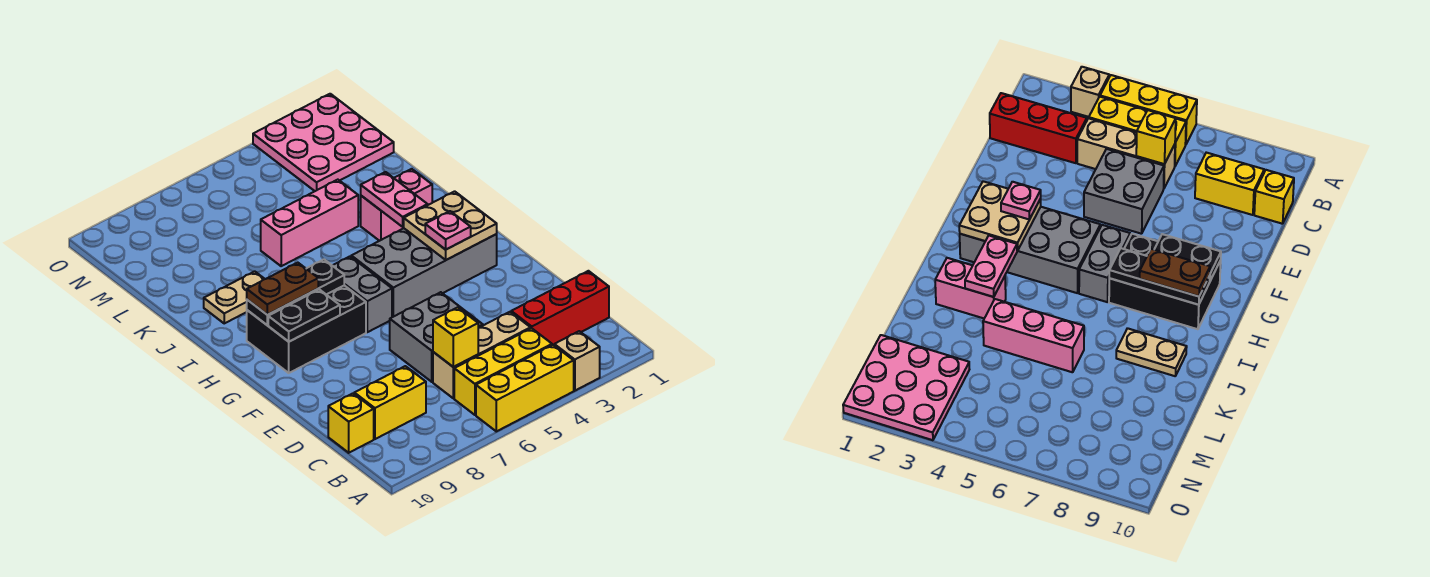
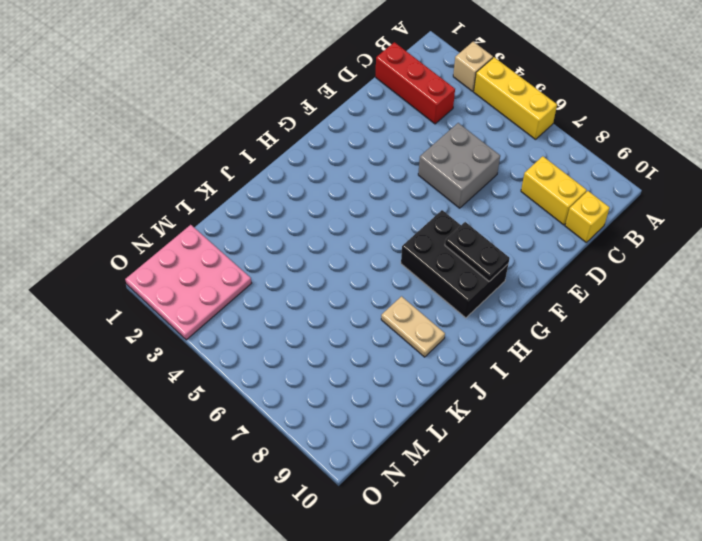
none -> yellow brick B4:B6 level 1
none -> tan brick C4:C6 level 1
none -> grey brick G2:H5 level 1

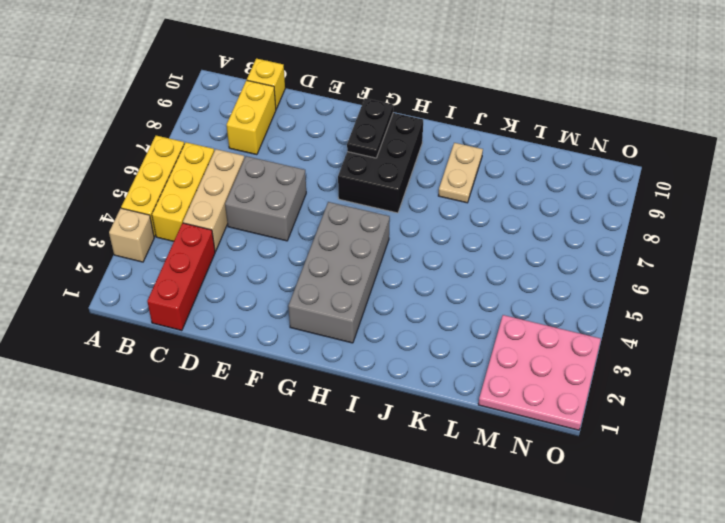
none -> grey brick G6:H6 level 1
none -> pink brick J2:J3 level 1
none -> pink brick K4:K6 level 1

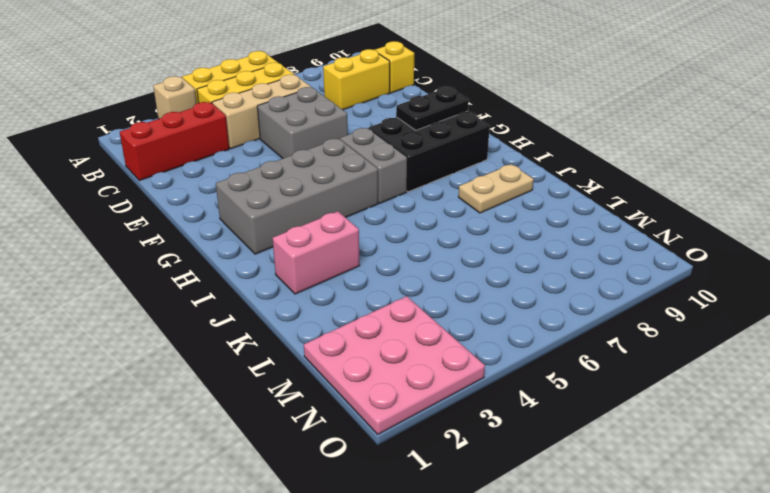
none -> pink brick K4:K6 level 1
none -> yellow brick C6 level 2
none -> tan plate G2:H3 level 2

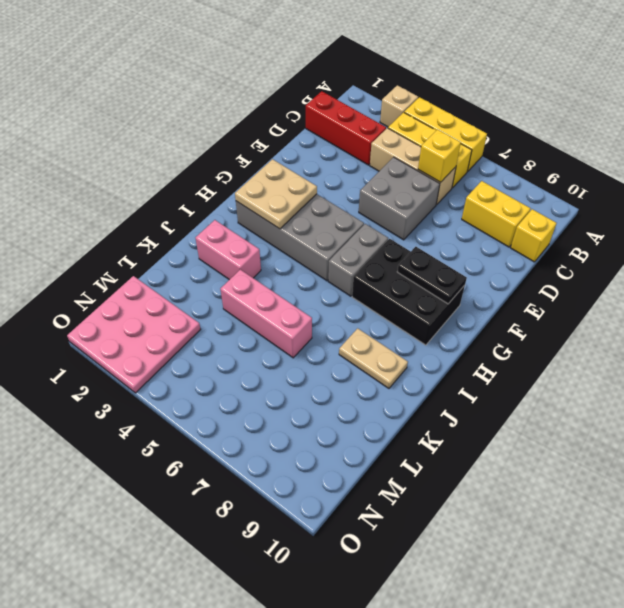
none -> black plate H7:H9 level 2
none -> pink plate I3:J3 level 2
none -> pink plate G3 level 3

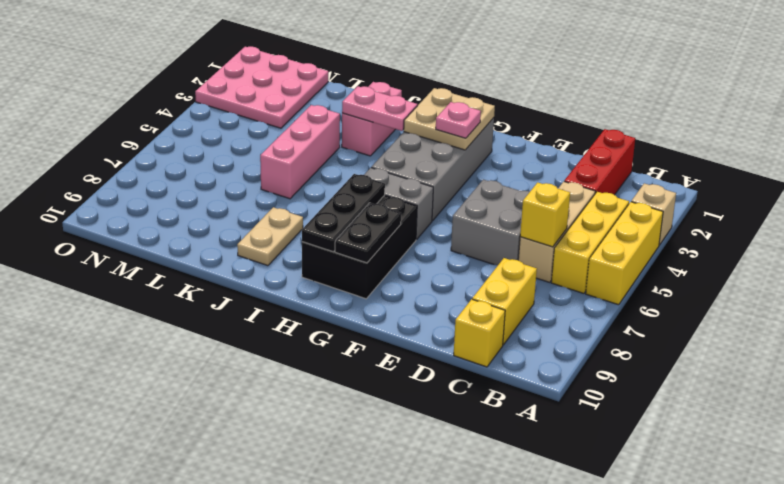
none -> brown plate H8:H9 level 3

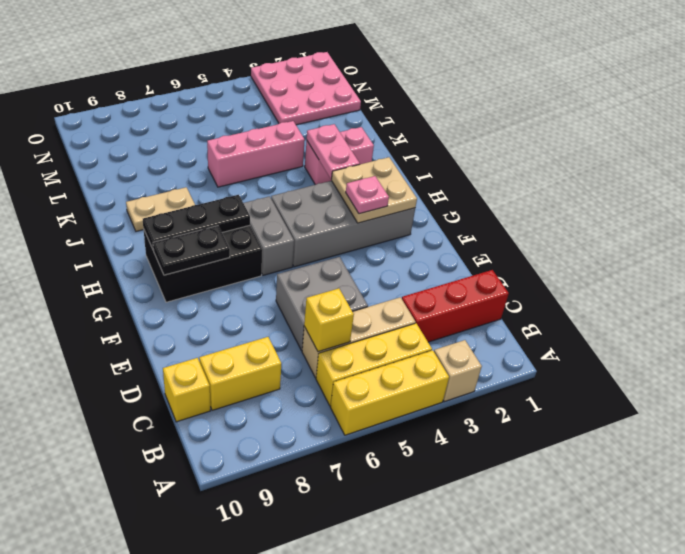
none -> brown plate H8:H9 level 3

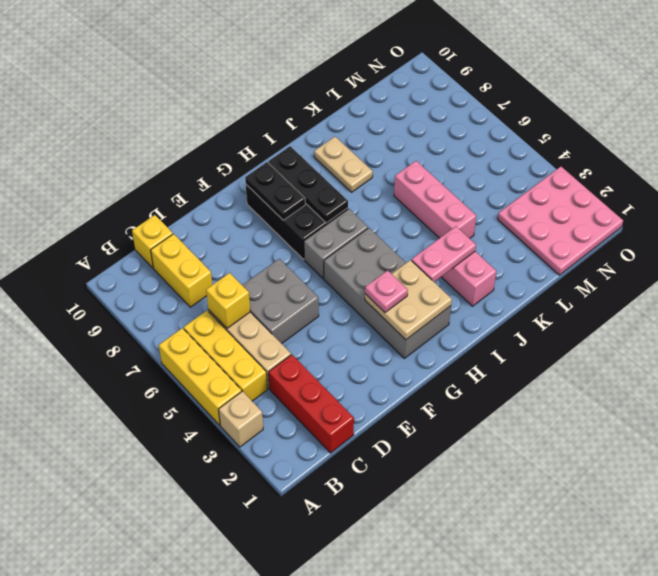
none -> brown plate H8:H9 level 3

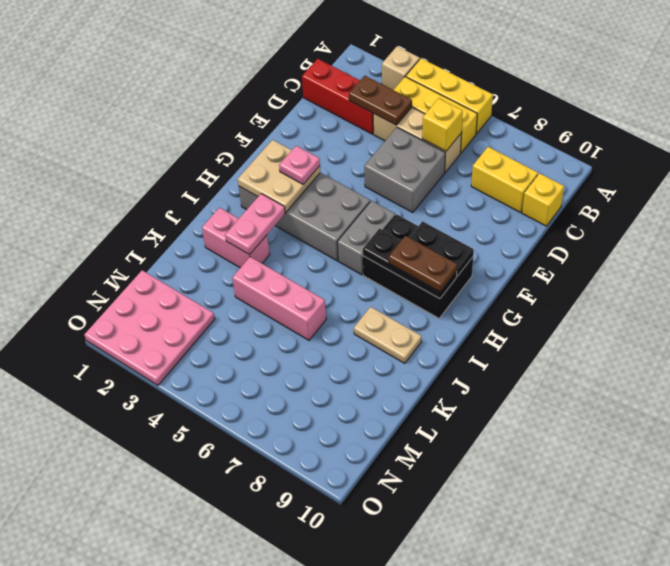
brown plate C3:C4 level 2 -> none

